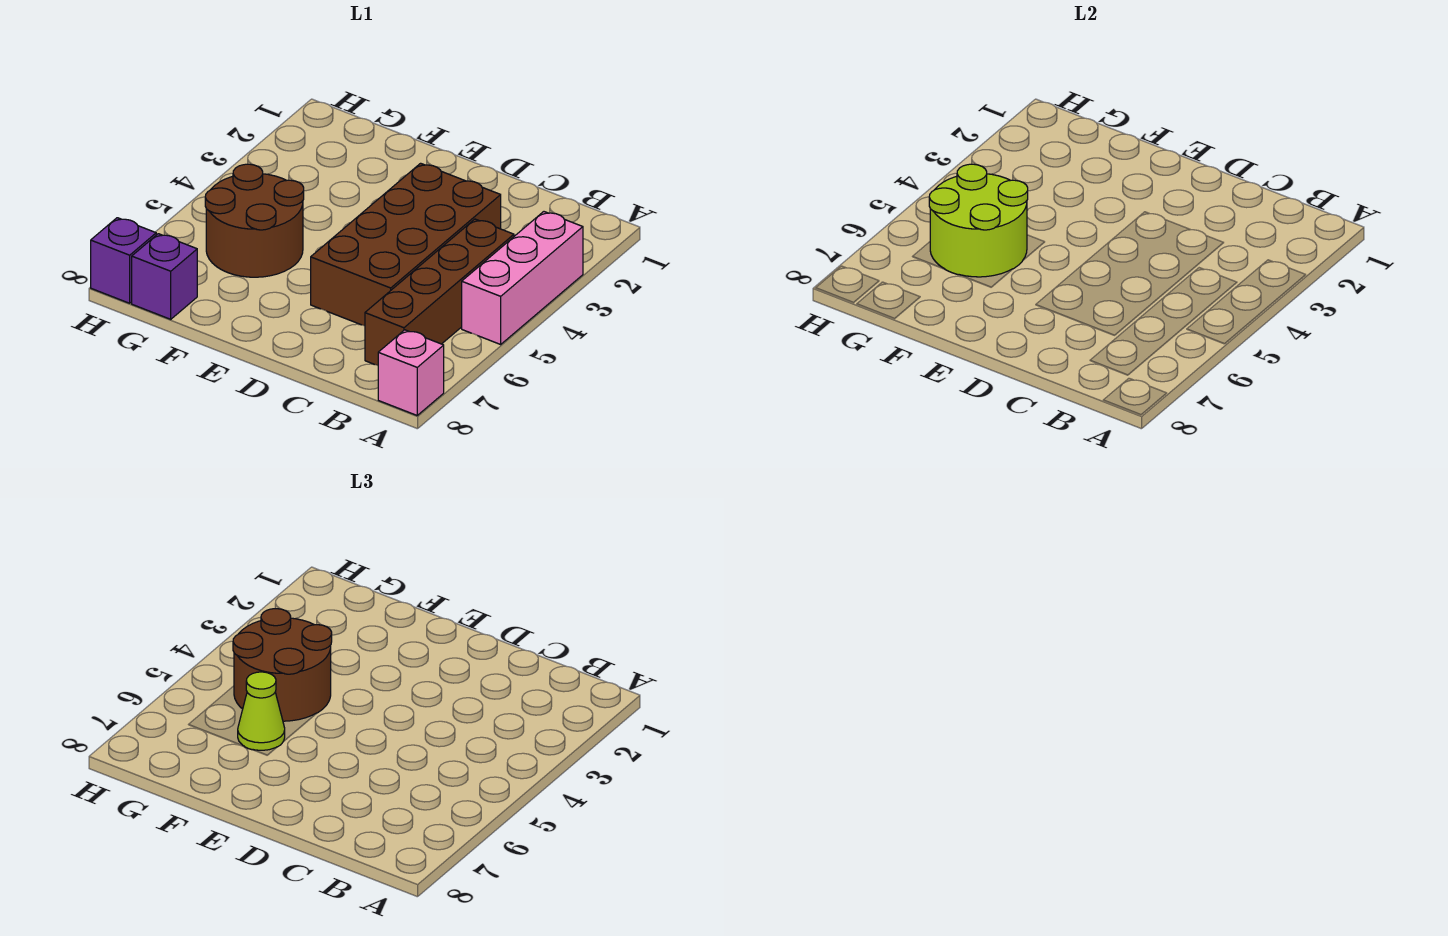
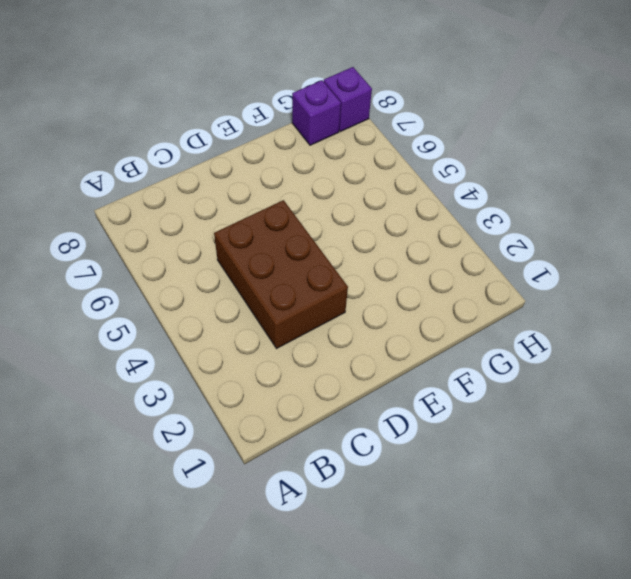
brown brick C3:D5 level 1 -> brown brick C3:D6 level 1
none -> pink brick A3:A5 level 1
none -> pink brick A8 level 1

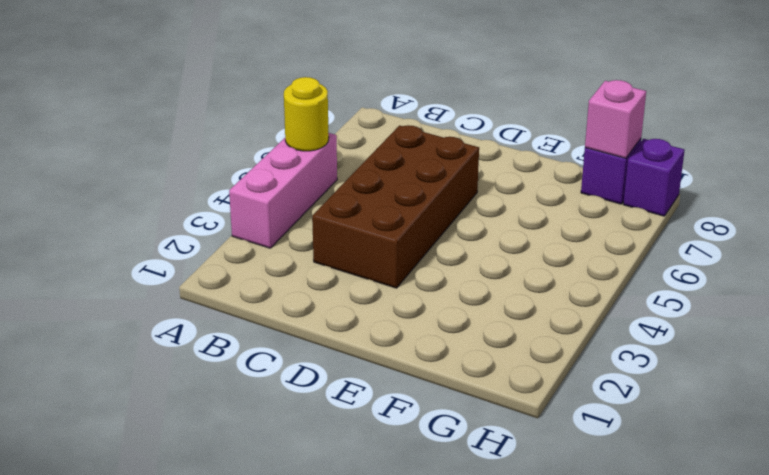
yellow round brick A5 level 2 -> none
pink brick G8 level 2 -> pink brick A8 level 1
none -> brown brick B4:B7 level 1
none -> brown round brick F5:G6 level 1

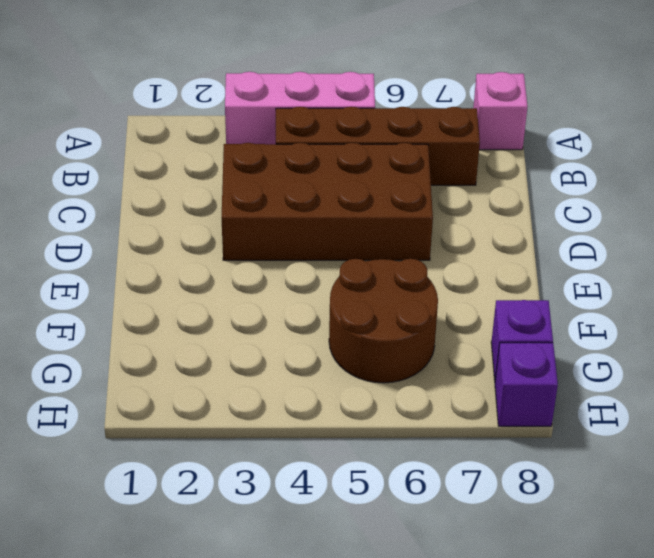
none -> lime round brick F5:G6 level 2
none -> brown round brick F4:G5 level 3

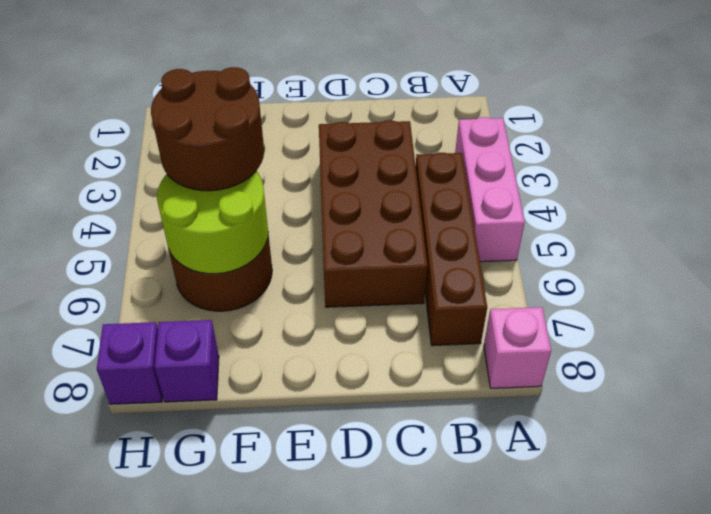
none -> lime cone F6 level 3

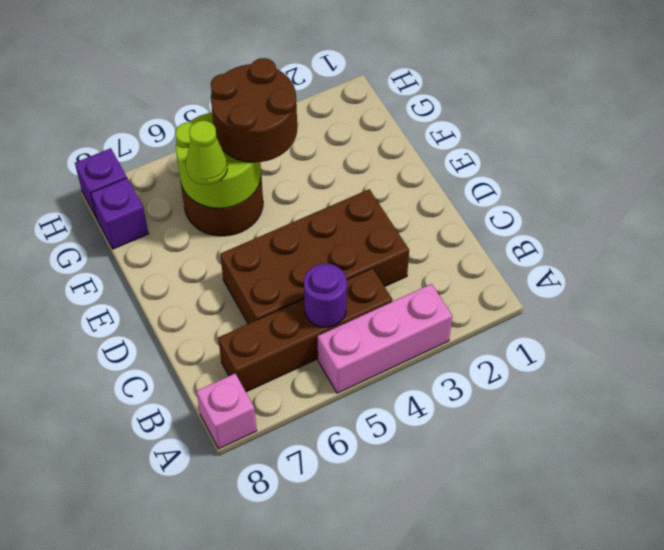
purple round brick B5 level 2 -> none

